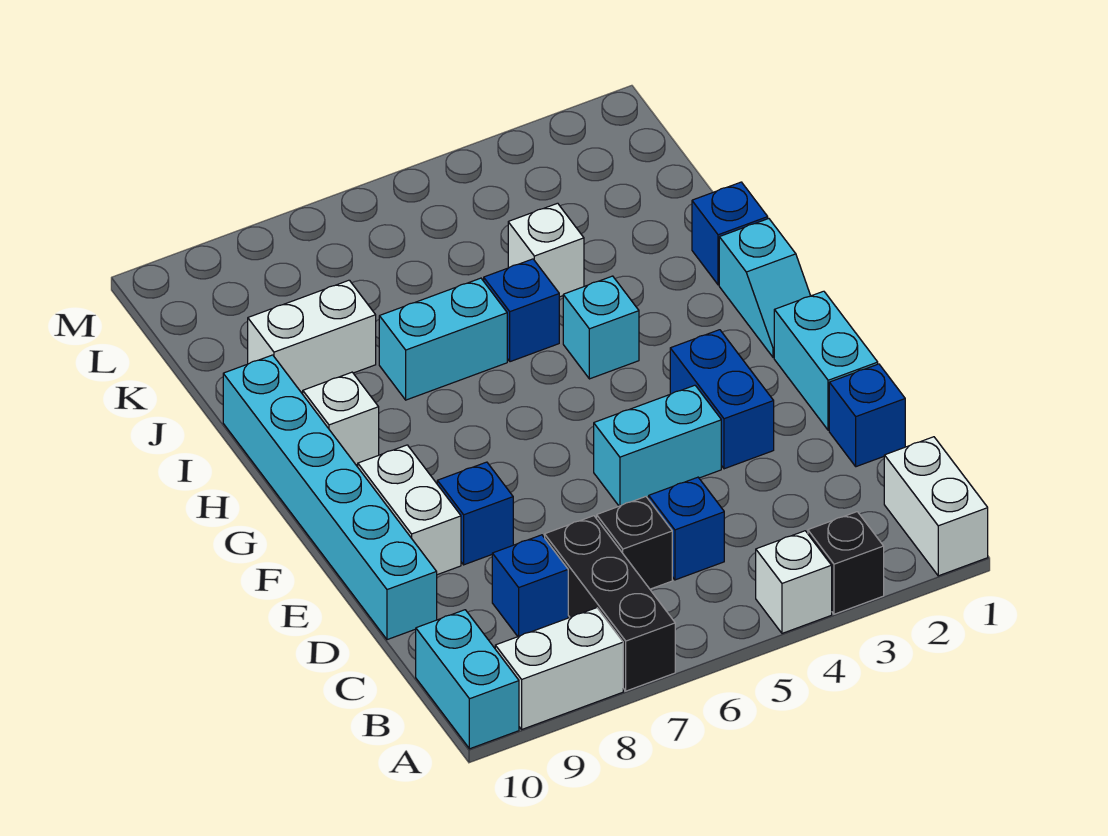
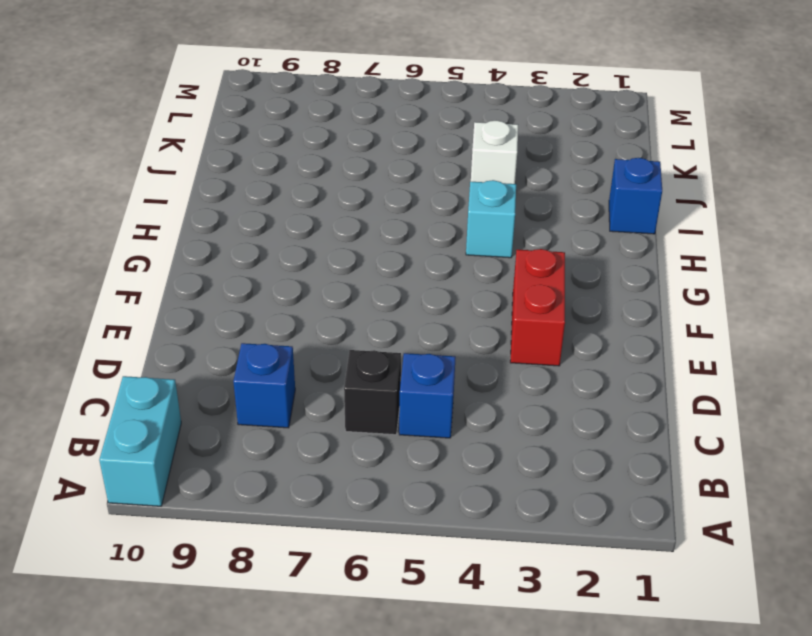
red brick E3:F3 level 1 -> blue brick E3:F3 level 1
none -> white brick A1:B1 level 1
none -> black brick A3 level 1
none -> white brick A4 level 1

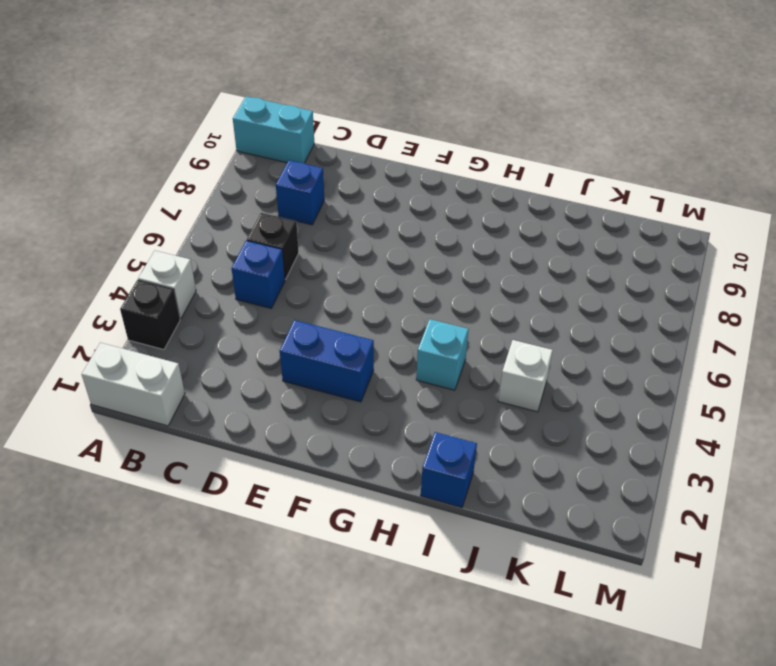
none -> black brick A7:C7 level 1
none -> white brick A8:A9 level 1
none -> blue brick D1 level 1

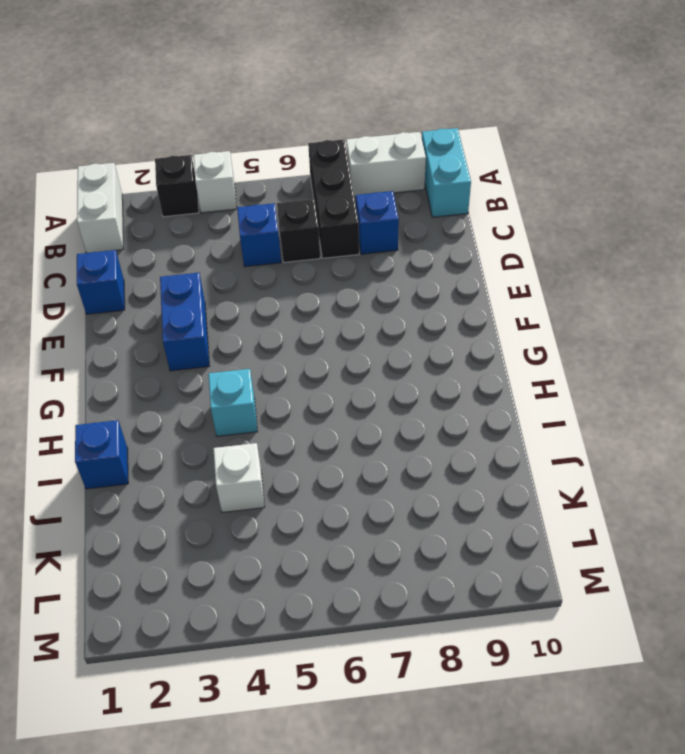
none -> cyan brick D10:I10 level 1
none -> cyan brick E1:F1 level 1
none -> cyan brick E4:E5 level 1

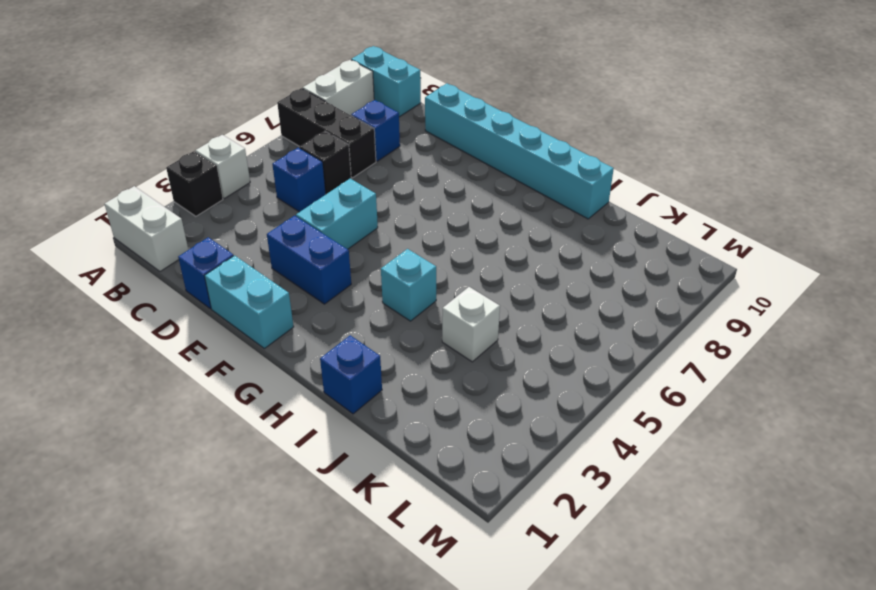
none -> blue brick E8 level 1
none -> white brick E9:F9 level 1
none -> cyan slope G1:H1 level 1 top H

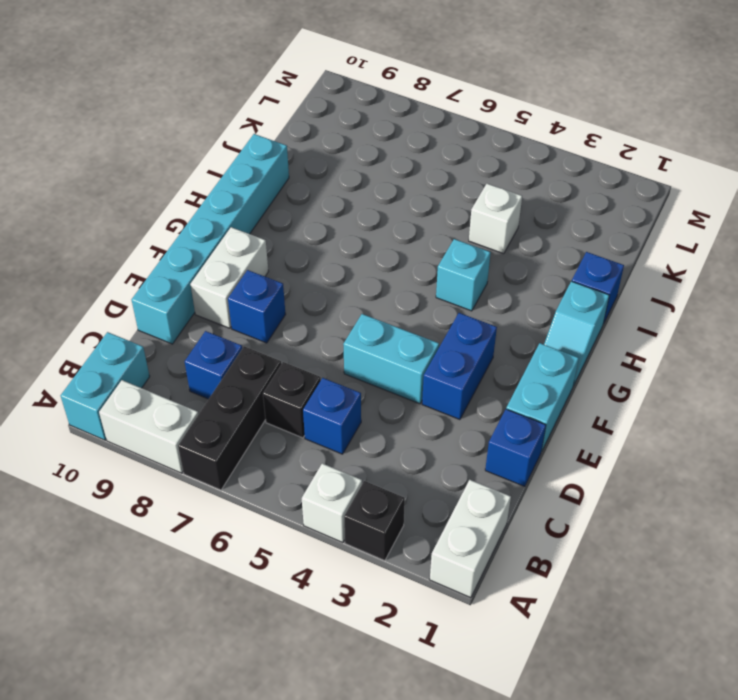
none -> white brick H9 level 1
none -> blue brick I5 level 1
none -> cyan brick I6:I7 level 1

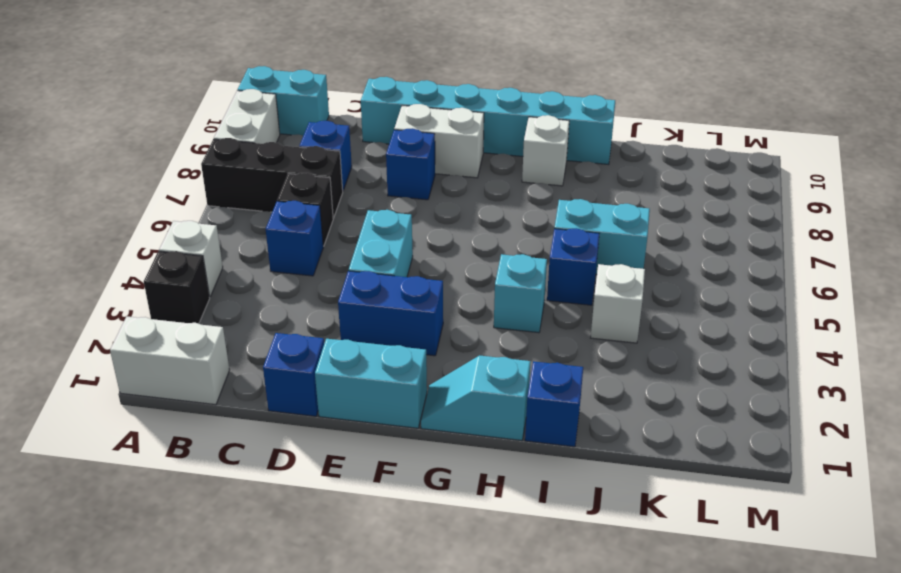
cyan brick I6:J6 level 1 -> cyan brick I6:I7 level 1
none -> white brick J8:J9 level 1

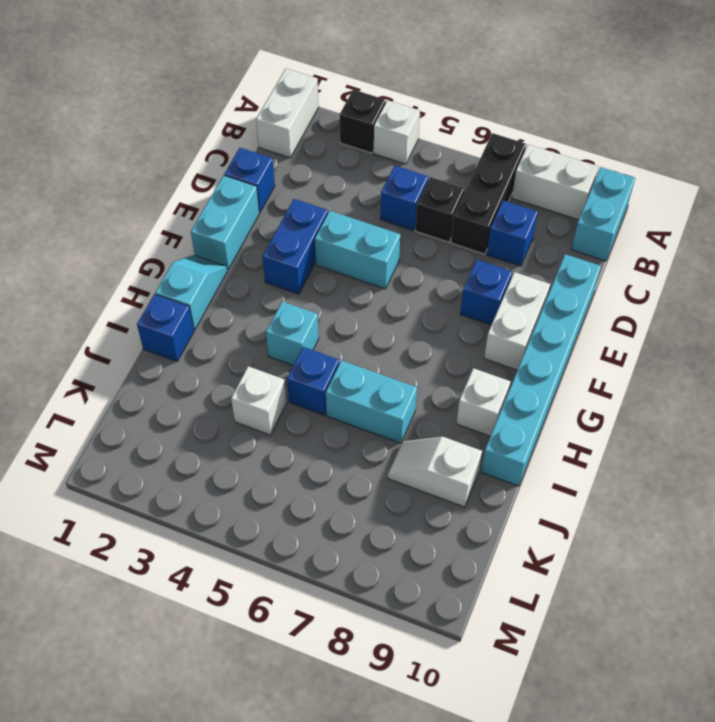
white slope J8:J9 level 1 top 9 -> white brick J8:J9 level 1

